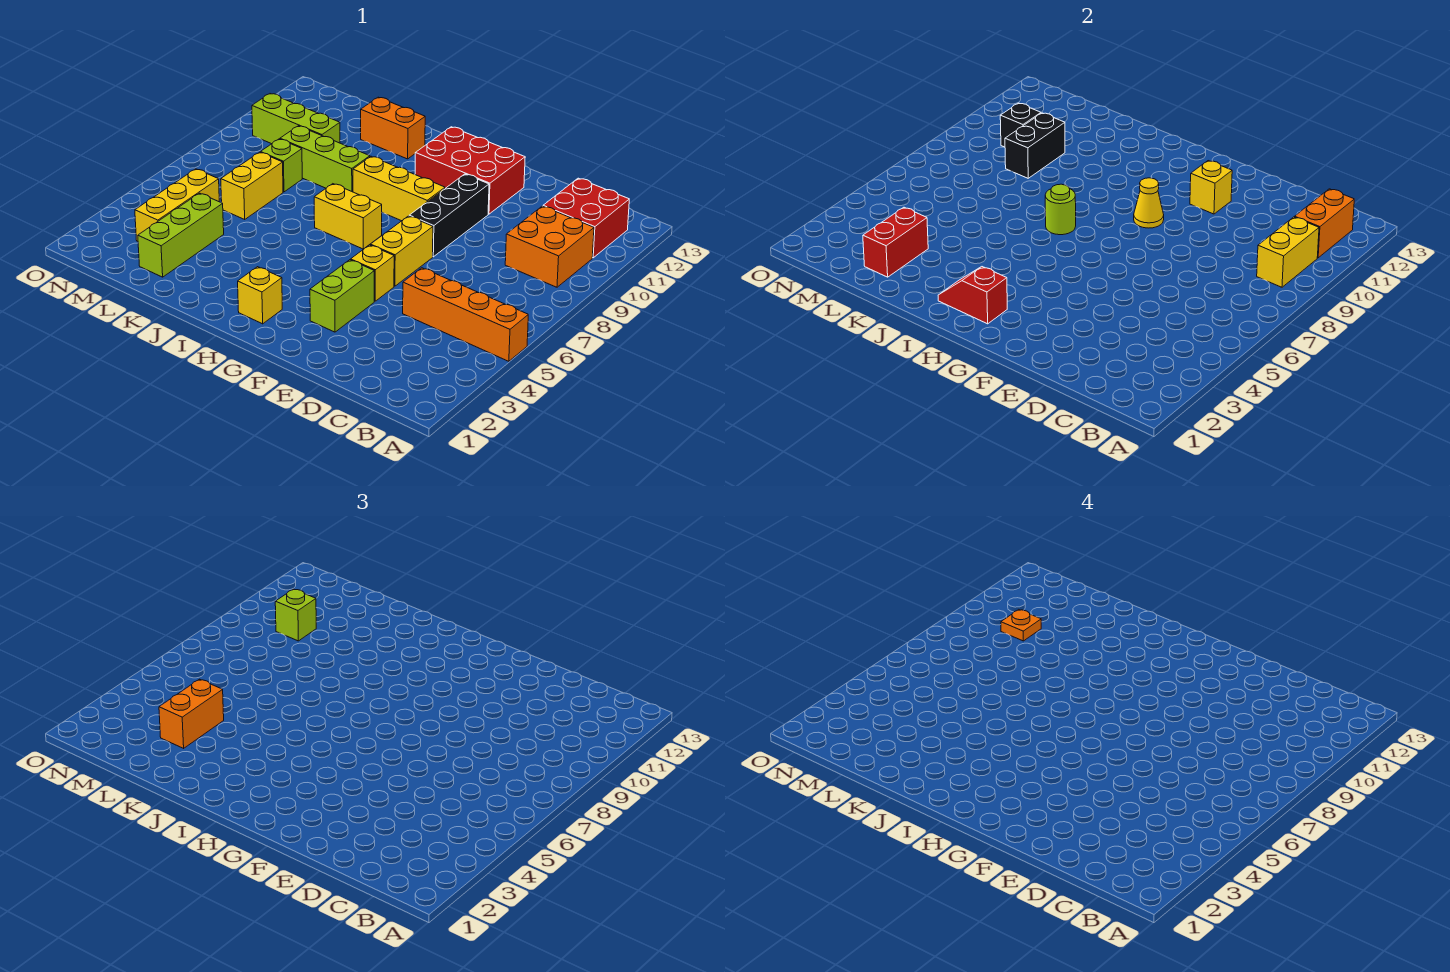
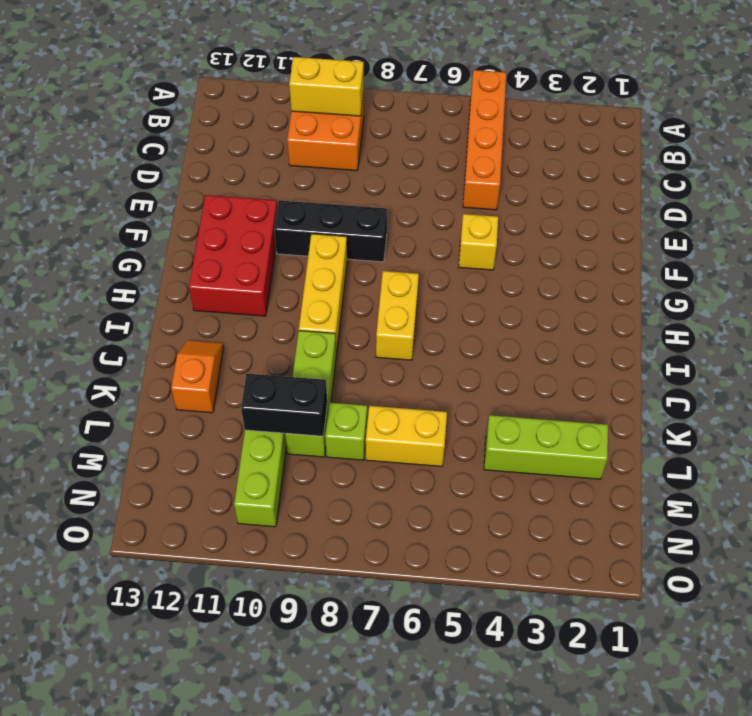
orange slope J12:K12 level 1 top K -> orange brick J12:K12 level 1
none -> red brick B11:C12 level 1
none -> lime brick F3:F4 level 1
none -> yellow brick F6:F7 level 1
none -> yellow brick H2 level 1

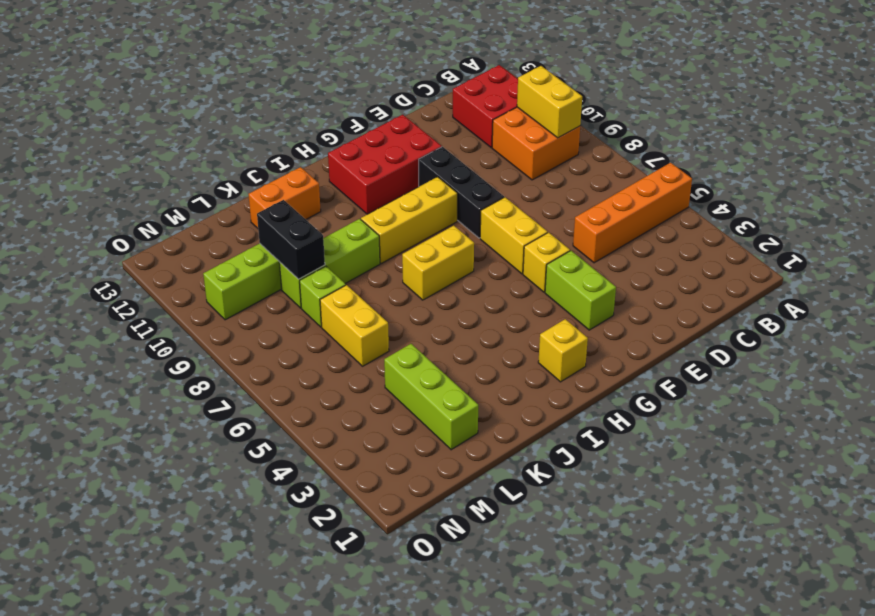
none -> yellow brick M3:M5 level 1
none -> orange brick B11:B12 level 2
none -> yellow brick F11 level 2
none -> yellow cone G9 level 2

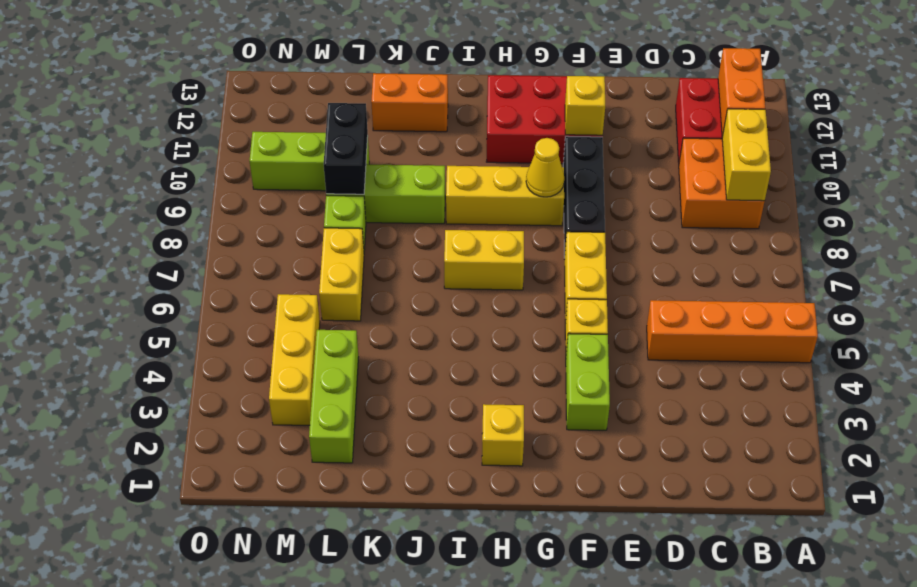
none -> red slope H2:I2 level 2 top H
none -> lime round brick I7 level 2
none -> red brick L2:L3 level 2
none -> black brick M10 level 2

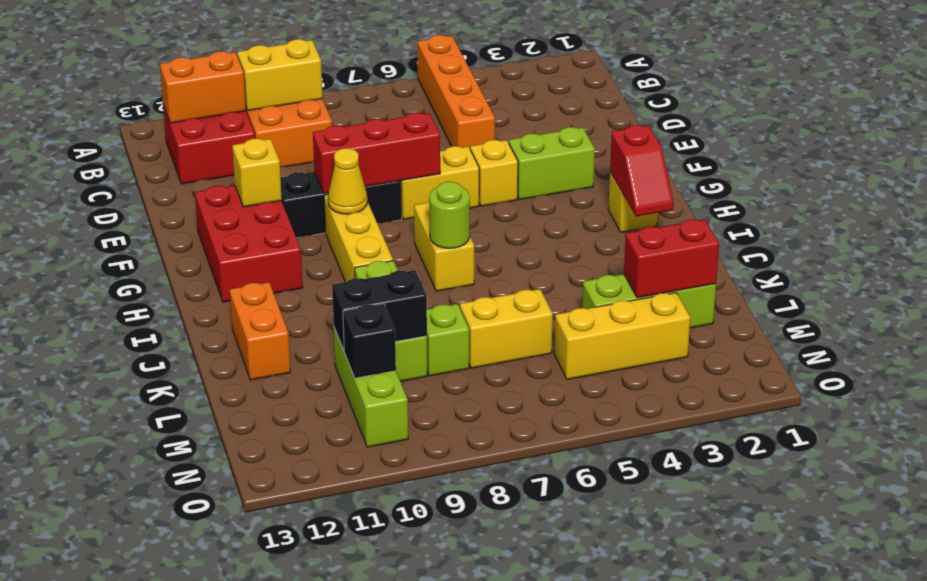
red brick F7:F9 level 2 -> none
none -> orange brick L3:L4 level 3
none -> lime brick M10 level 3
none -> orange plate M10 level 4

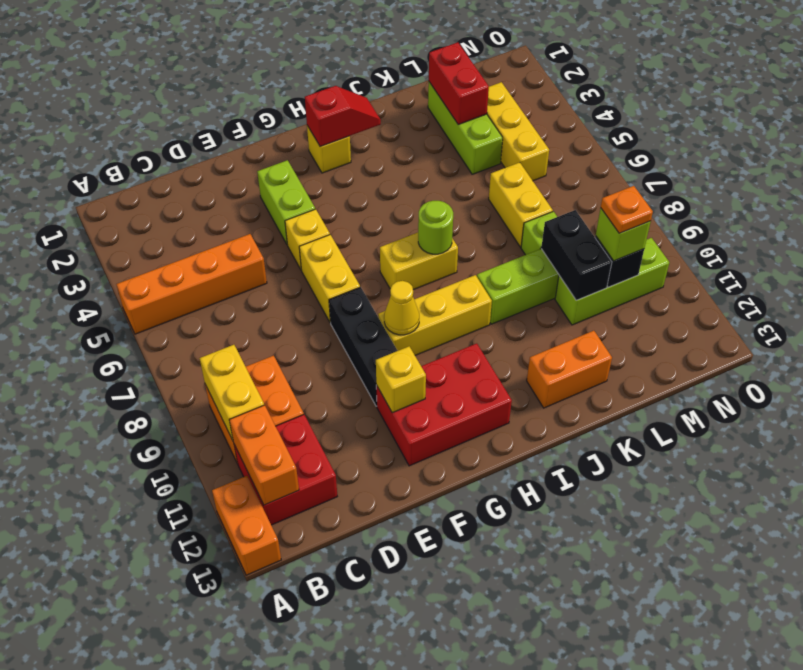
orange brick A12:A13 level 1 -> orange brick L3:L4 level 3

